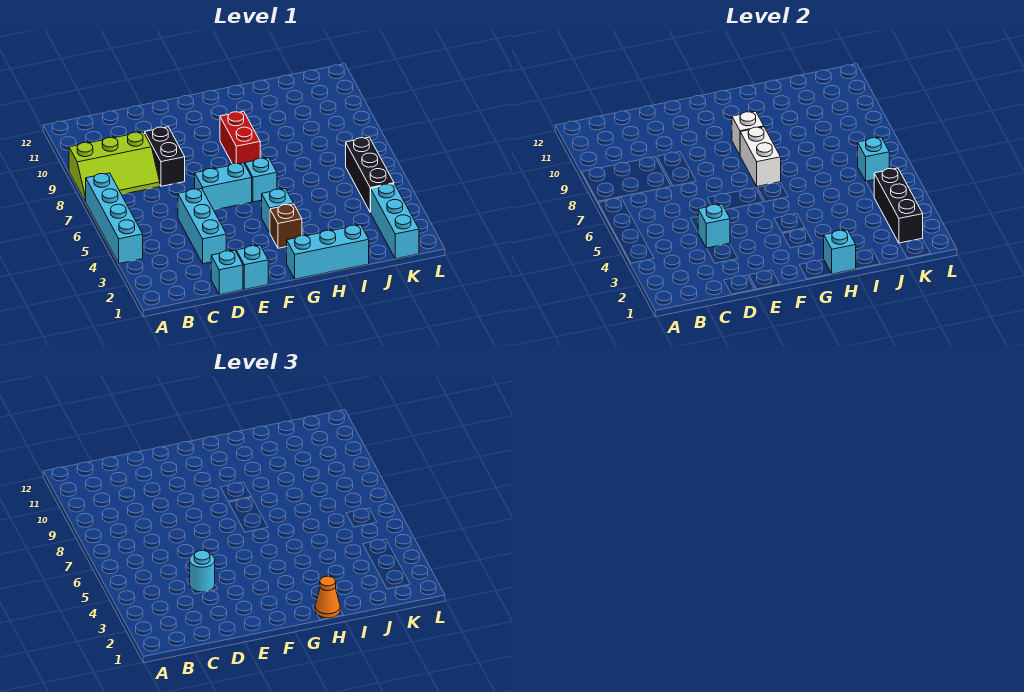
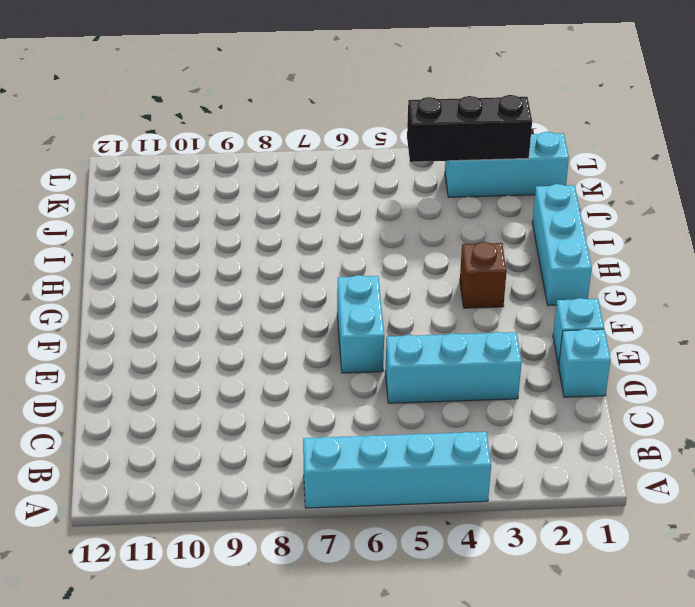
none -> lime slope A8:C9 level 1 top 9
none -> black brick D8:D9 level 1
none -> cyan brick G4 level 1

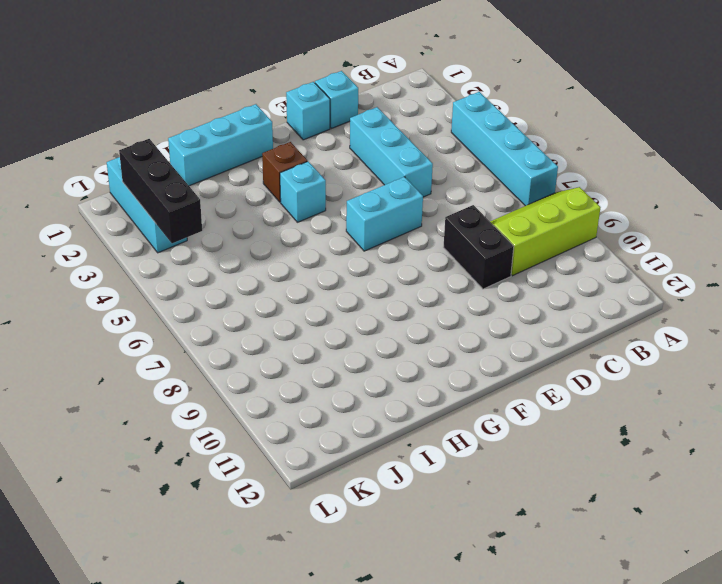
none -> cyan brick G6 level 1
none -> red brick G8:G9 level 1
none -> black brick K4:K6 level 1

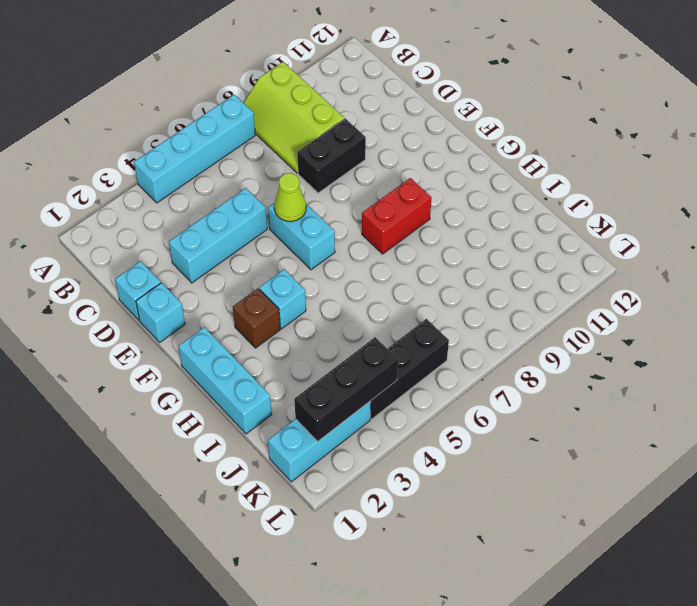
lime cone E6 level 2 -> none
none -> cyan brick G6 level 1
none -> cyan brick D4 level 2
none -> white brick G7:G8 level 2

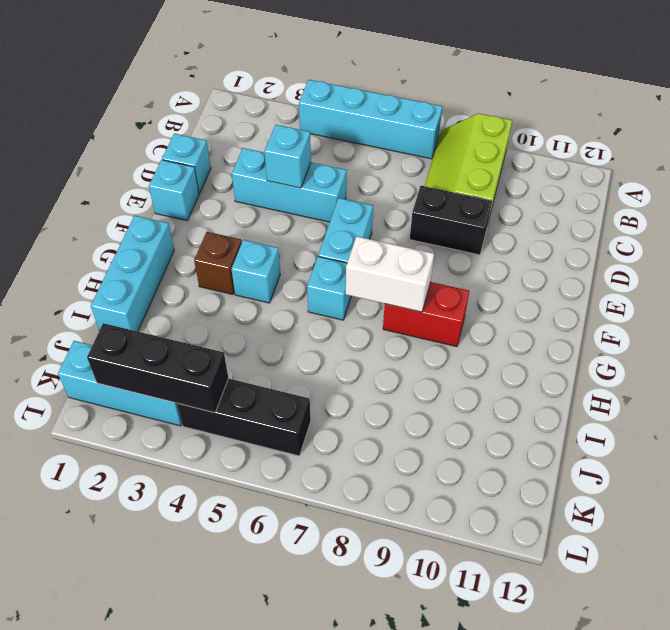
none -> white brick G9 level 2
none -> cyan brick H1 level 2
none -> cyan brick K6 level 2

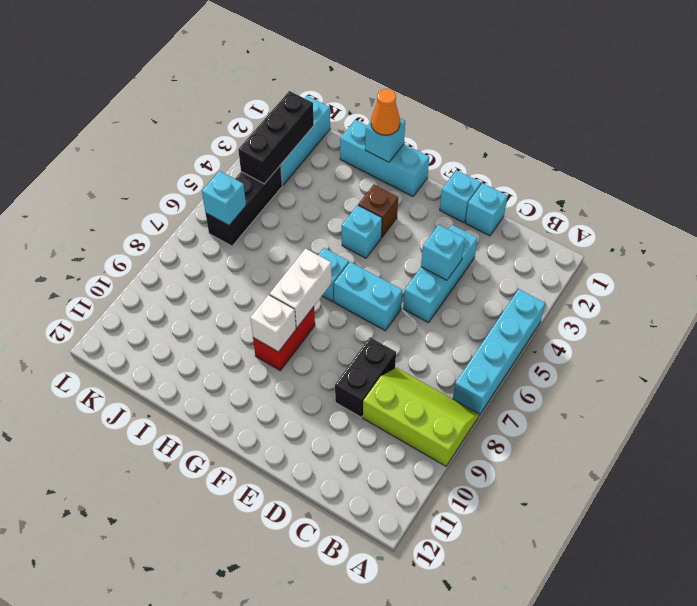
none -> cyan round brick D4 level 3

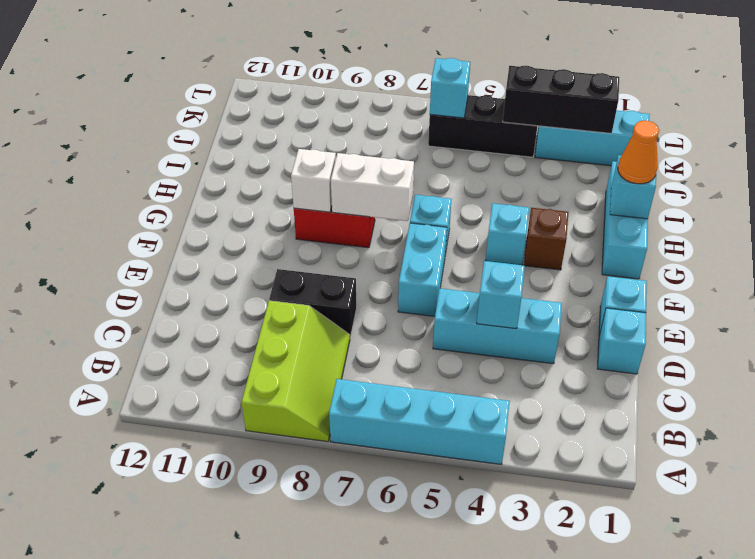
none -> cyan round brick D4 level 3

